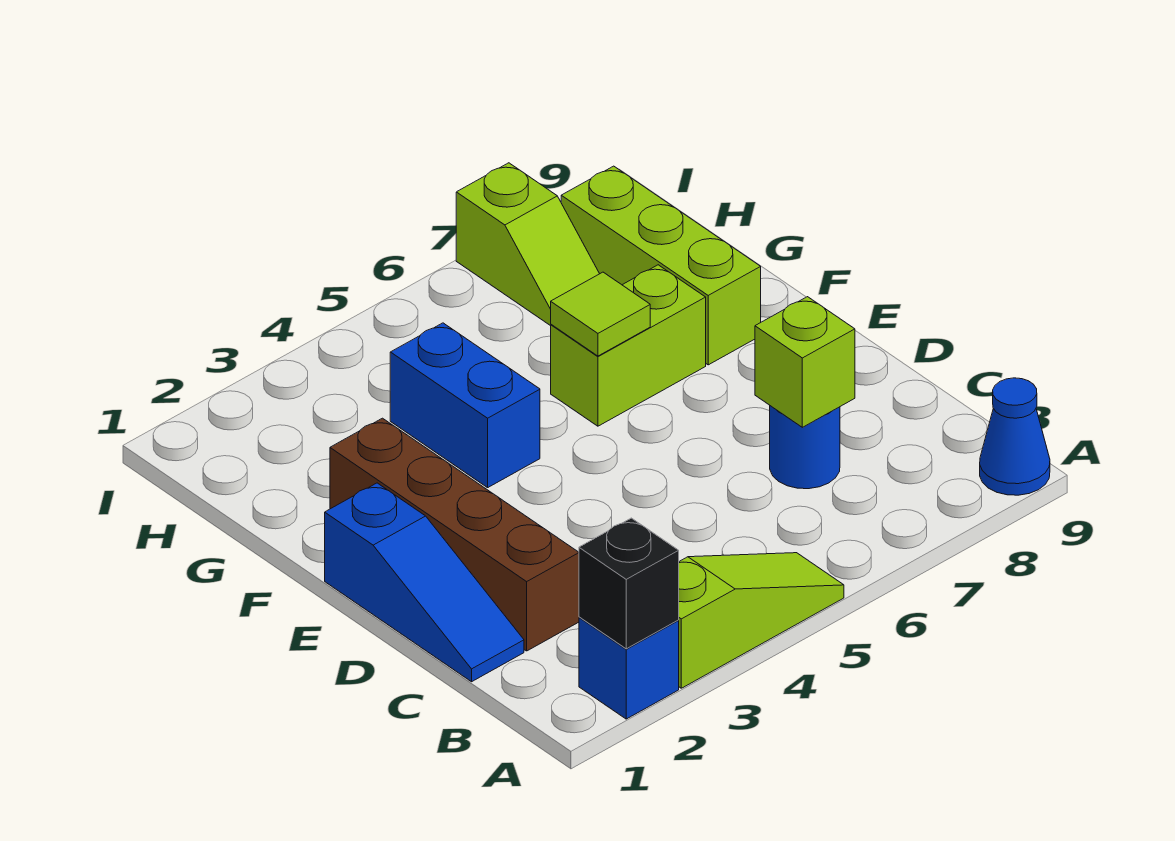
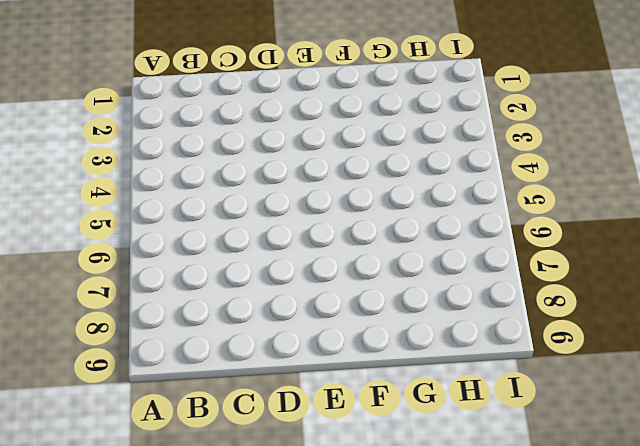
none -> blue brick A2 level 1
none -> lime slope A3:A5 level 1 top 3
none -> blue cone A9 level 1

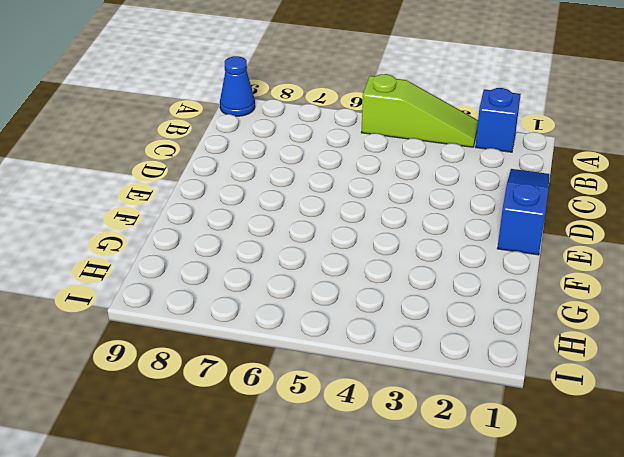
lime slope A3:A5 level 1 top 5 -> lime slope A3:A5 level 1 top 3
none -> brown brick C2:F2 level 1
none -> blue round brick C7 level 1
none -> blue brick F4:G4 level 1

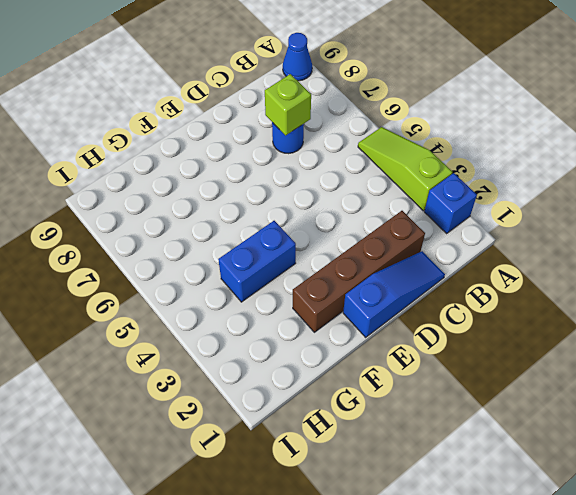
none -> lime brick F6:F7 level 1
none -> lime brick F8:H8 level 1
none -> lime slope H7:I7 level 1 top I

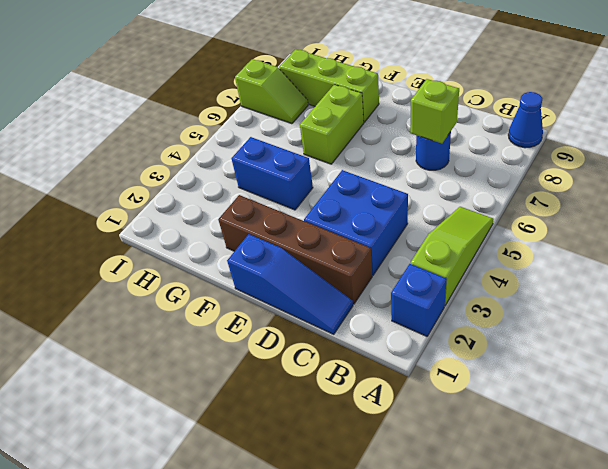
blue brick C3:D4 level 1 -> none
none -> black brick A2 level 2
none -> lime tile F6 level 2

